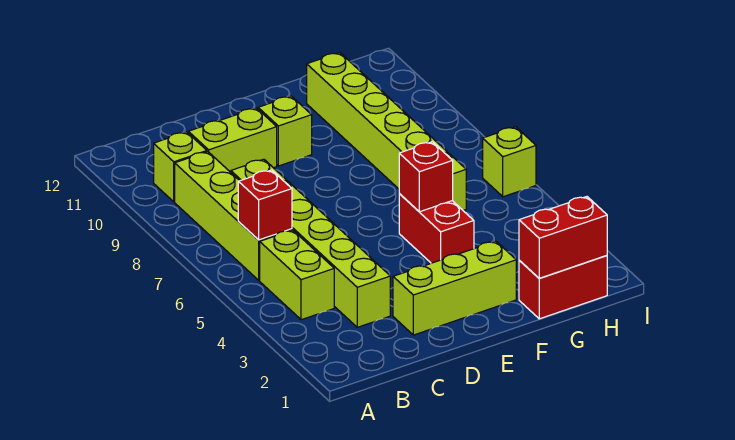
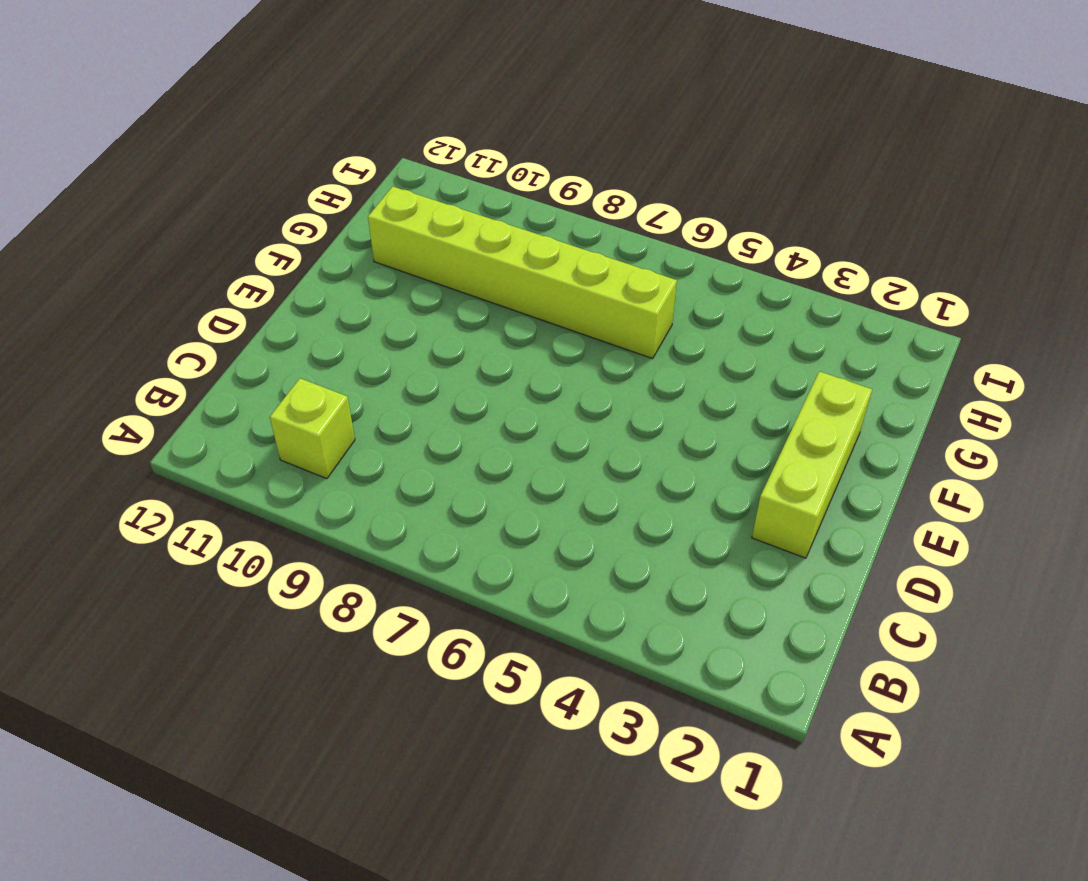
none -> lime brick B4:B5 level 1
none -> lime brick B6:B9 level 1
none -> lime brick C3:C8 level 1

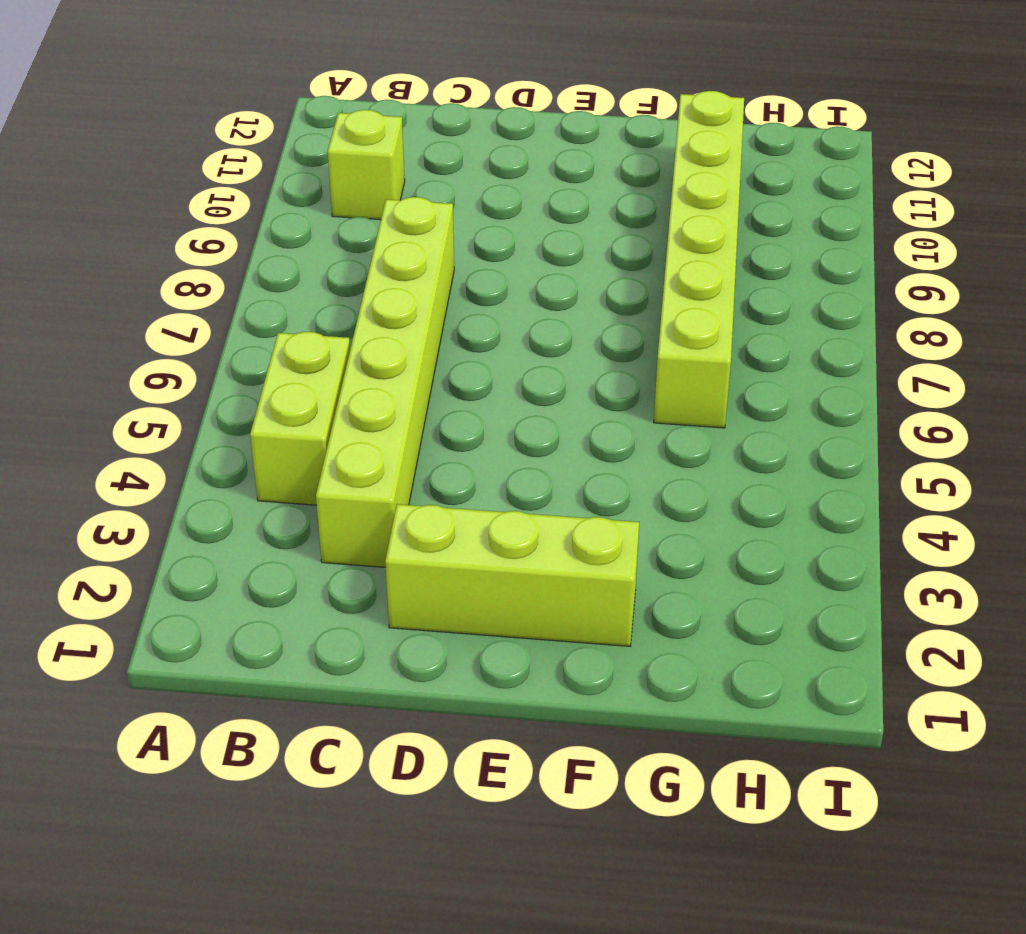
none -> lime brick B6:B9 level 1
none -> lime brick C10:D10 level 1
none -> lime brick E10 level 1

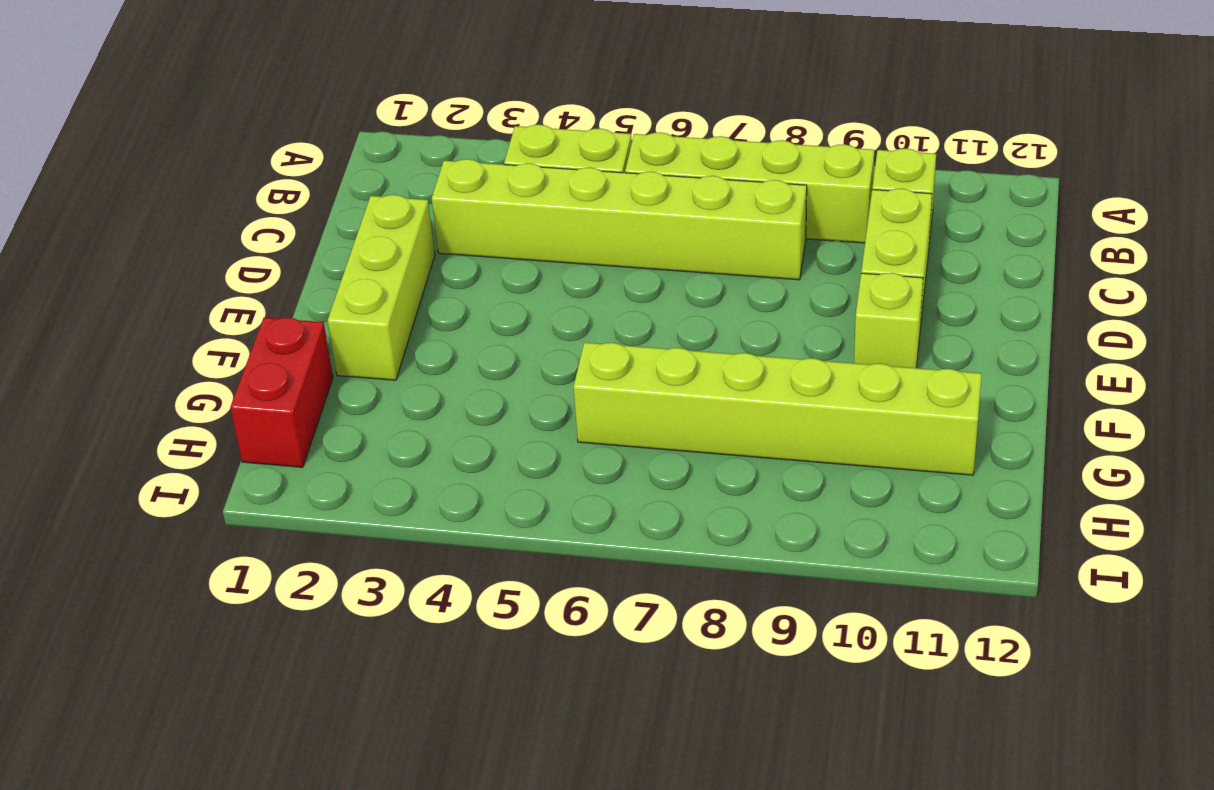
none -> red brick F4:F5 level 1
none -> lime brick I6 level 1
none -> red brick B6 level 2

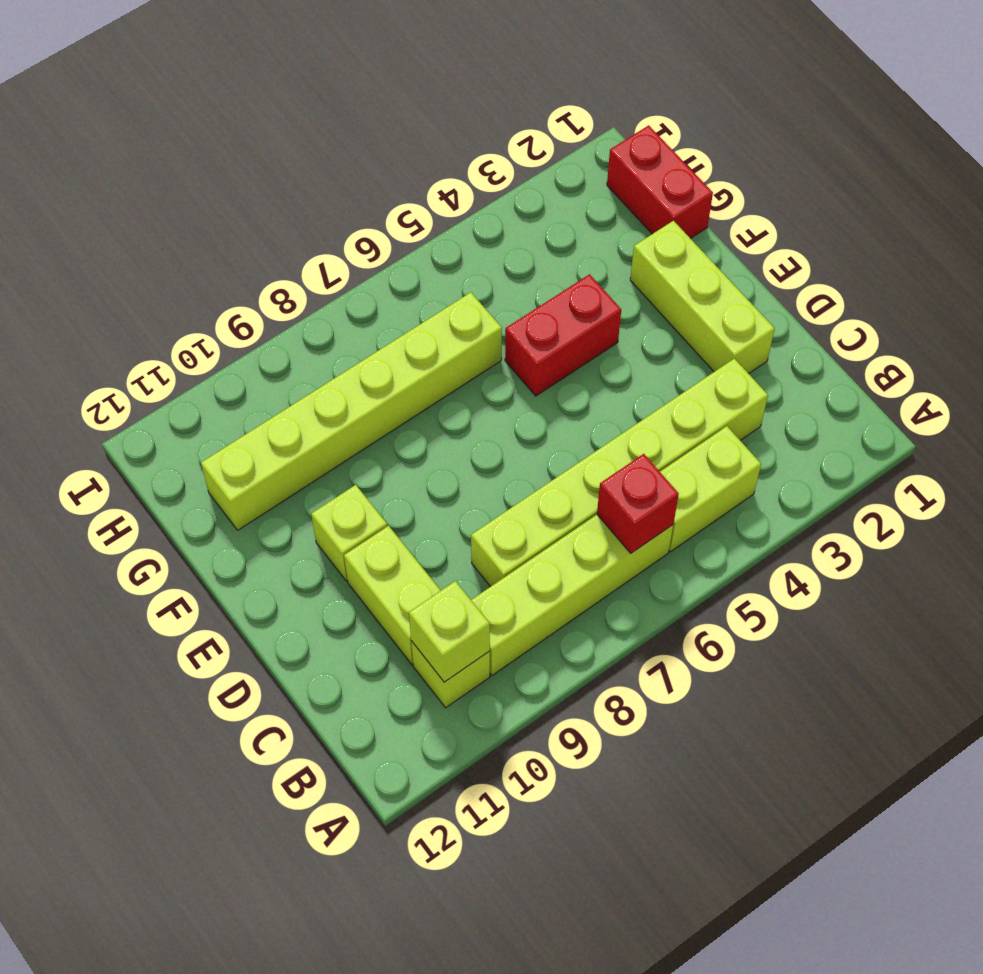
lime brick B10 level 2 -> lime brick I6 level 1
none -> red brick F5 level 2
none -> red brick G1:H1 level 2

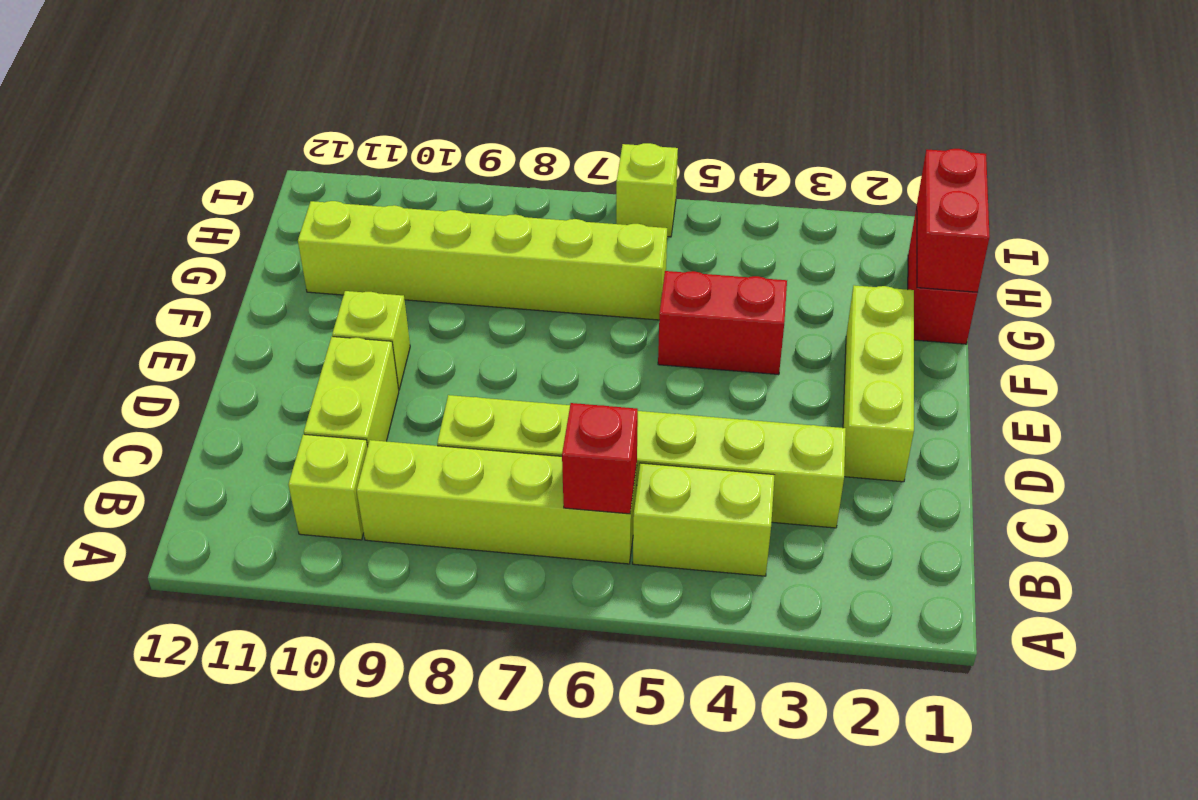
none -> red brick F5 level 2

